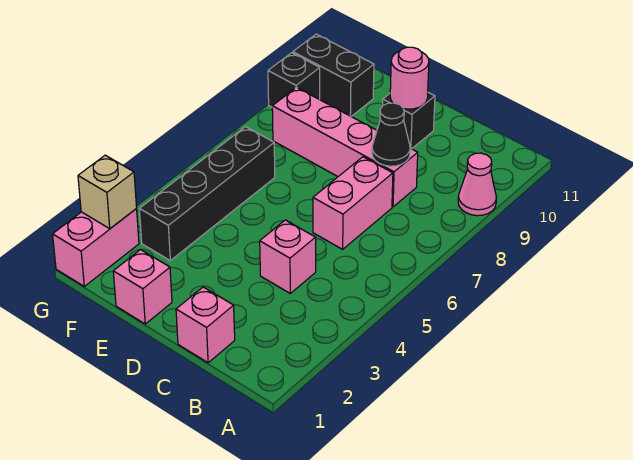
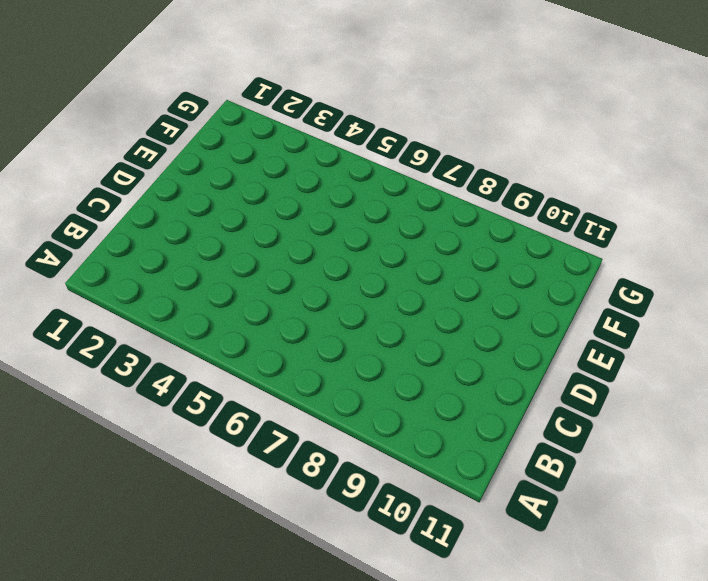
none -> pink cone A9 level 1
none -> pink brick C1 level 1
none -> pink brick C4 level 1

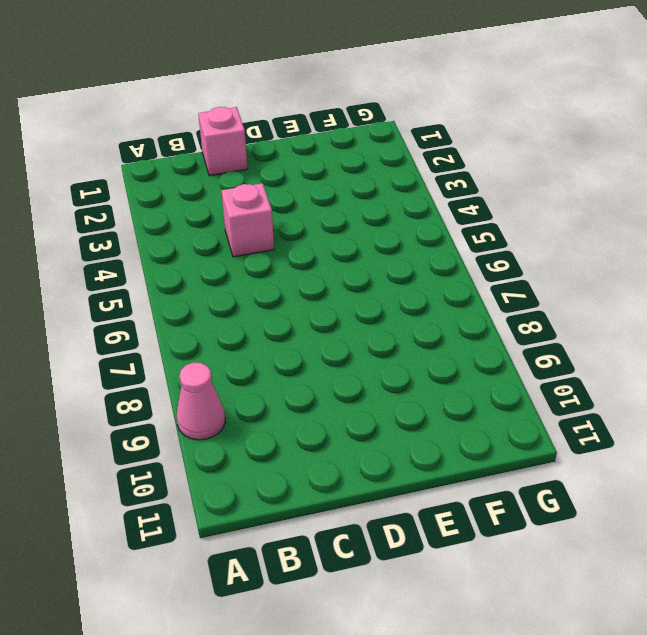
none -> pink brick C6:C7 level 1
none -> pink brick C8:F8 level 1
none -> black brick D10 level 1

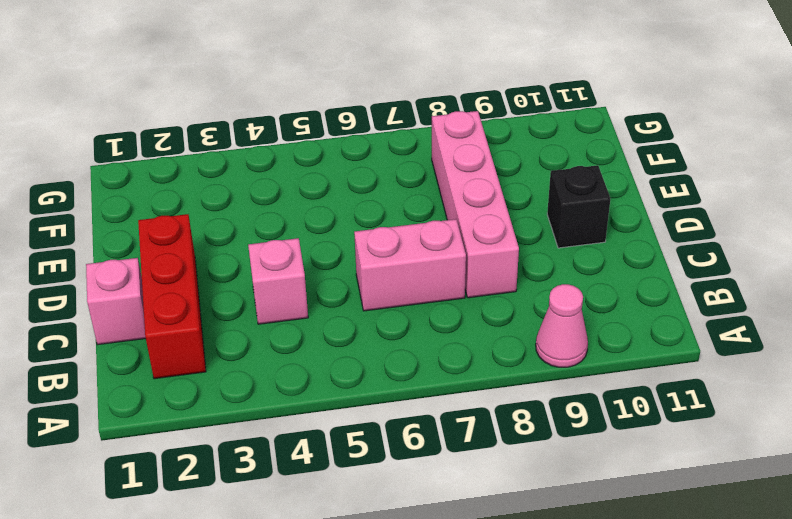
red brick B2:D2 level 1 -> none
none -> pink brick E1 level 1
none -> black brick F3:F6 level 1
none -> black brick F10:G10 level 1

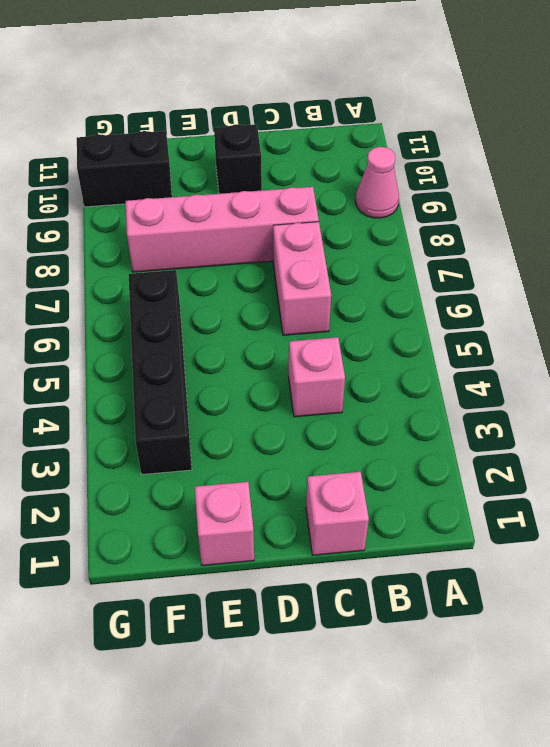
none -> pink brick G1:G2 level 1
none -> black brick G9 level 1
none -> black cone C8 level 2

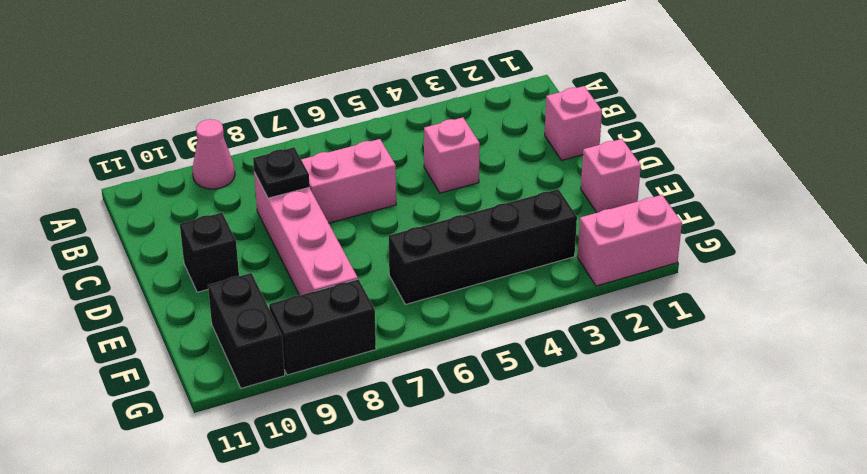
black plate C8 level 2 -> black cone C8 level 2
black brick G8:G9 level 1 -> black brick G9 level 1
none -> pink round brick D10 level 2
none -> tan brick G2 level 2

